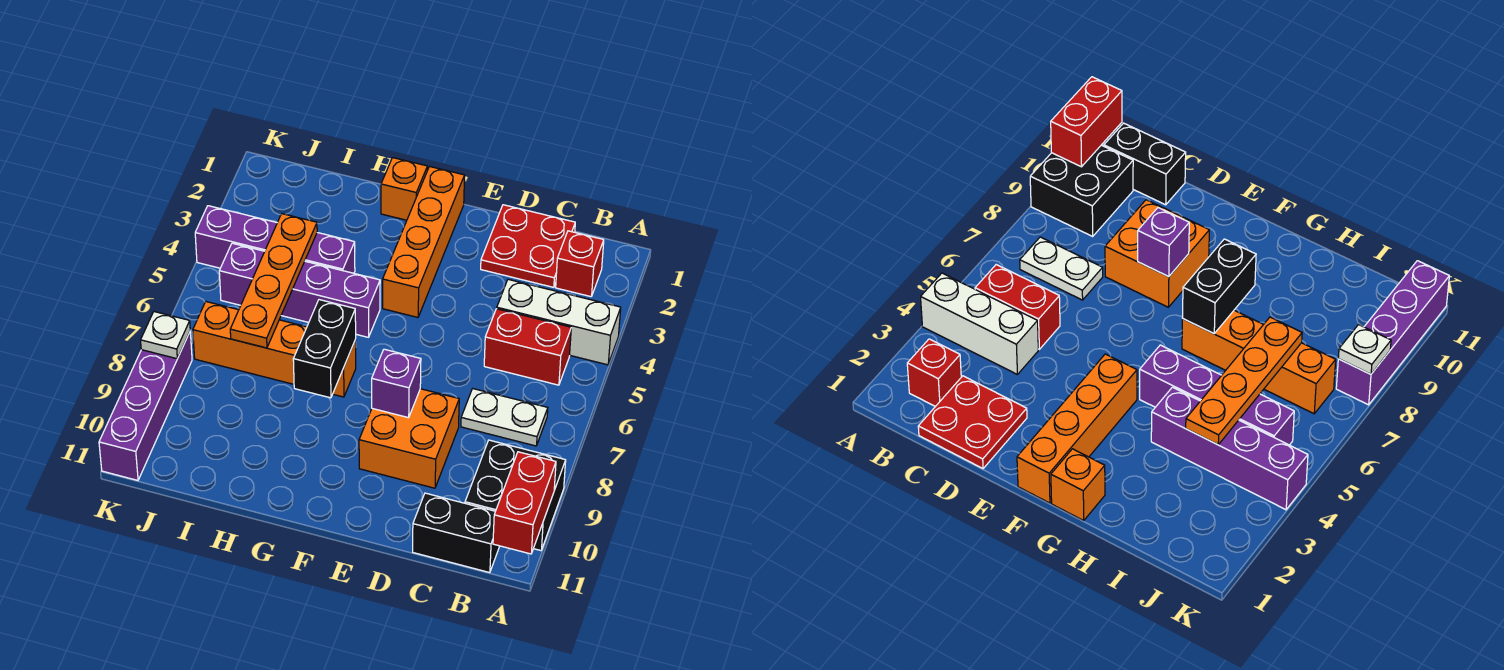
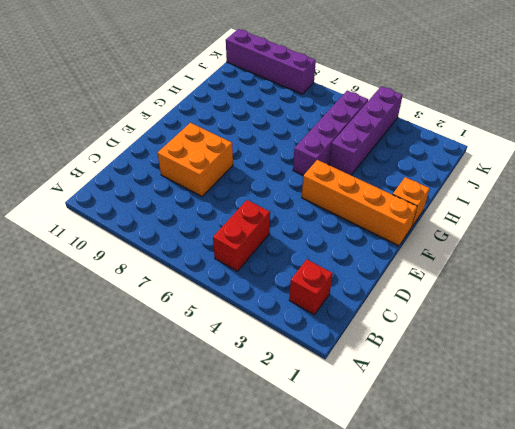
none -> white brick A4:C4 level 1
none -> black brick A9:B10 level 1
none -> white plate B7:C7 level 1

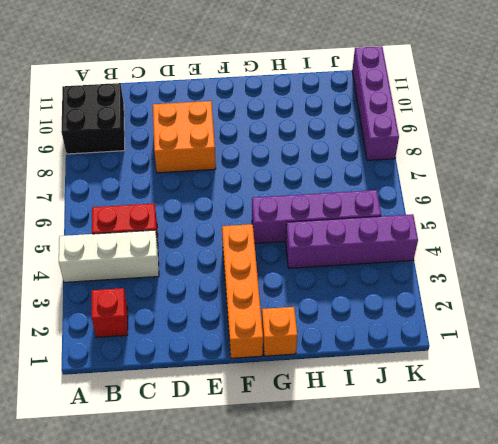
none -> white plate B7:C7 level 1
none -> black brick B11:C11 level 1
none -> red plate C1:D2 level 1

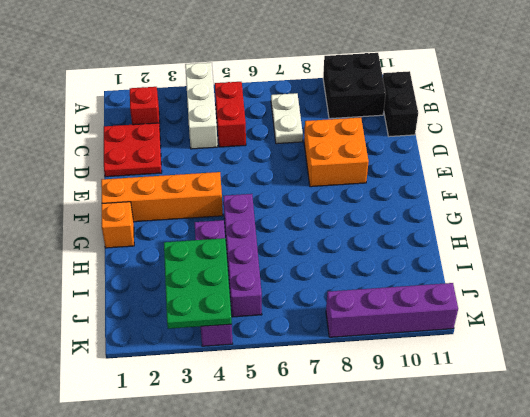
green plate I3:K4 level 2 -> orange plate I4:I7 level 2
none -> orange brick G7:J7 level 1
none -> red brick A10:A11 level 2
none -> purple brick E8 level 2

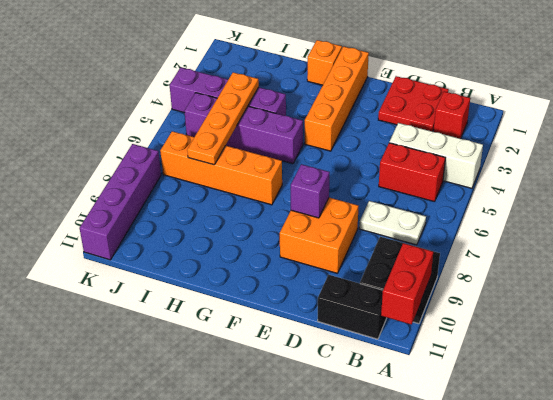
none -> black brick G7:G8 level 2
none -> white plate K8 level 2

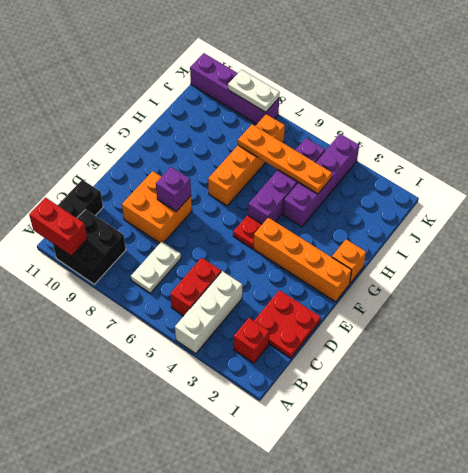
red plate F5 level 1 -> none
white plate K8:K9 level 2 -> white plate K8 level 2
none -> black brick G7:G8 level 2

